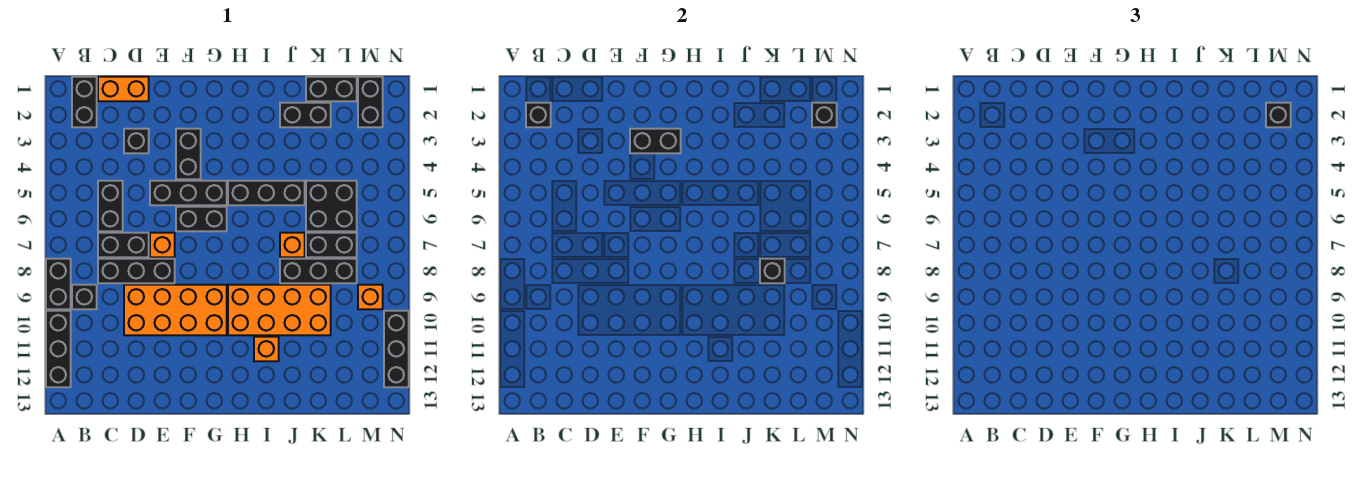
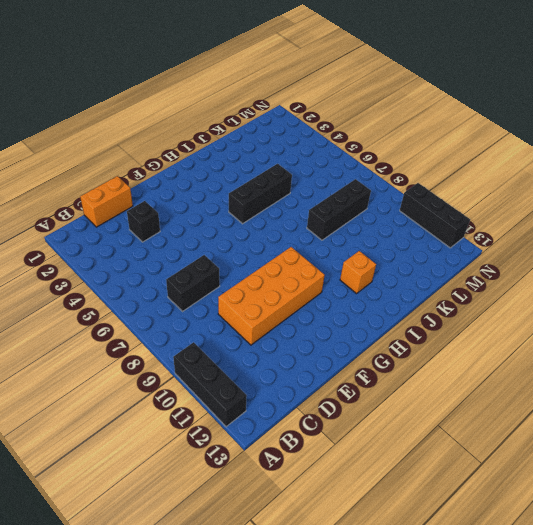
none -> black brick A8:A9 level 1
none -> black brick B1:B2 level 1
none -> black brick B9 level 1
none -> black brick C5:C6 level 1

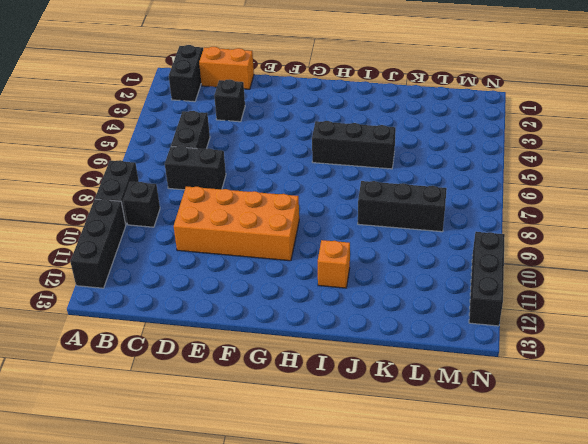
none -> black brick C8:E8 level 1
none -> black brick E5:G5 level 1
none -> orange brick E7 level 1
none -> black brick F3:F4 level 1

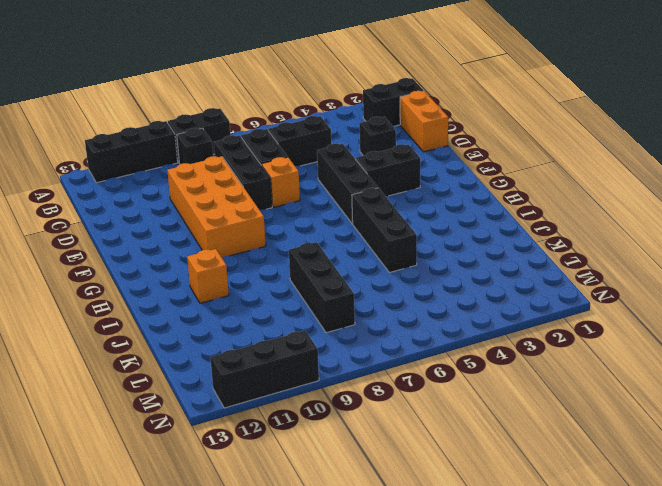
none -> black brick F6:G6 level 1
none -> orange brick H9:K10 level 1
none -> black brick J2:K2 level 1
none -> orange brick J7 level 1

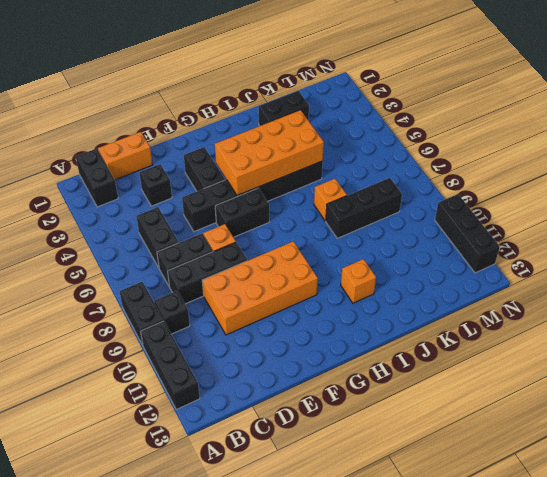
orange brick G4:J5 level 2 -> orange brick H9:K10 level 1
none -> black brick K1:L1 level 1
none -> black brick K5:L6 level 1
none -> black brick K7:L7 level 1
none -> black brick M1:M2 level 1

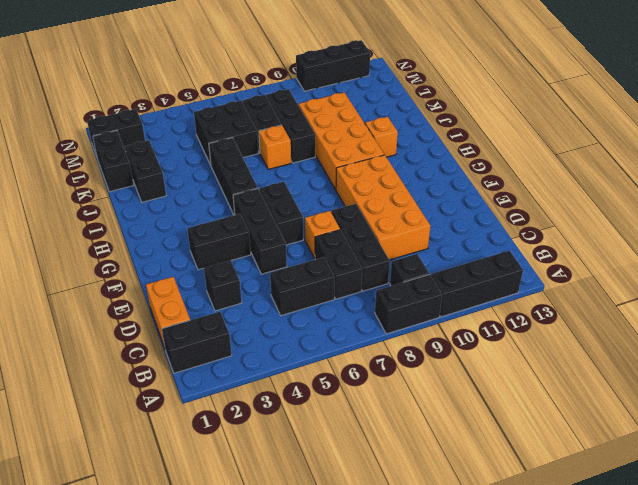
none -> orange brick M9 level 1
none -> black brick B2 level 2
none -> black brick F3:G3 level 2
none -> black brick K8 level 2

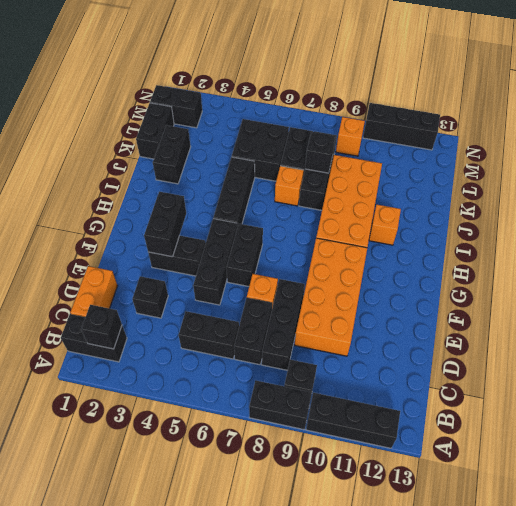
none -> black brick M2 level 2
none -> black brick M2 level 3

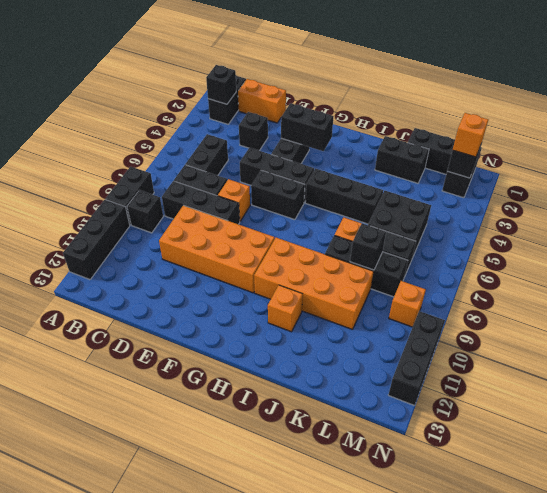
orange brick M2 level 3 -> black brick M2 level 3

